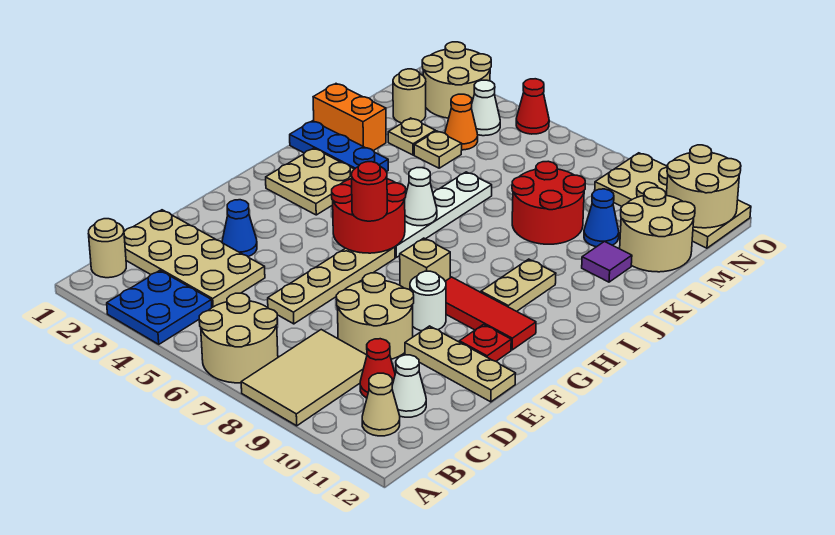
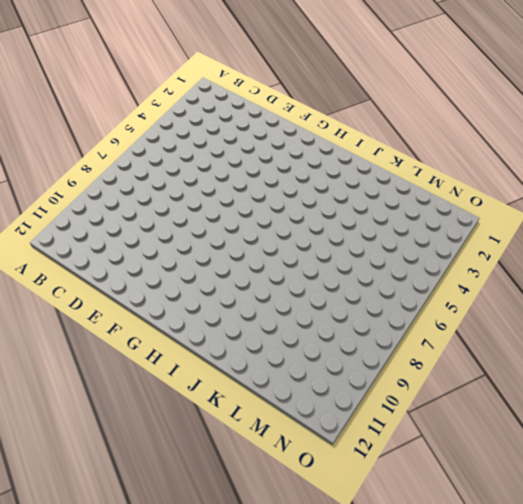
none -> blue plate A3:B4 level 1
none -> tan round brick A6:B7 level 1
none -> tan tile A8:C9 level 1
none -> tan round brick B1 level 1

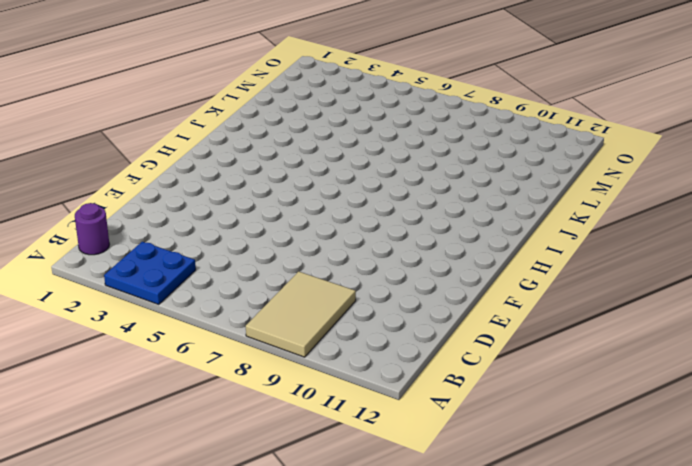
purple round brick B1 level 1 -> tan round brick B1 level 1
none -> tan round brick A6:B7 level 1
none -> tan cone B11 level 1
none -> tan plate C1:D4 level 1
none -> red cone C10 level 1

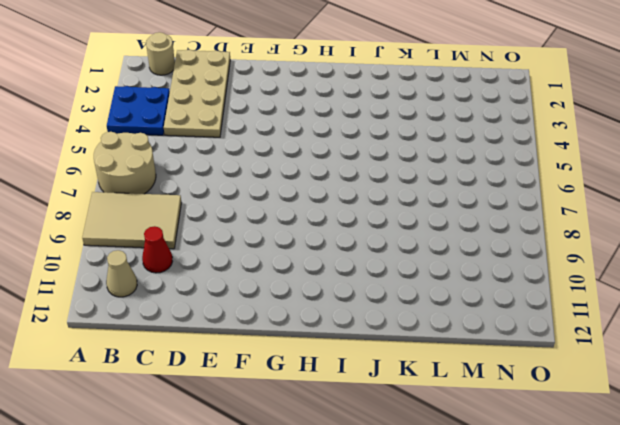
none -> white cone C11 level 1
none -> tan plate D6:G6 level 1
none -> tan round brick D8:E9 level 1
none -> blue cone E3 level 1

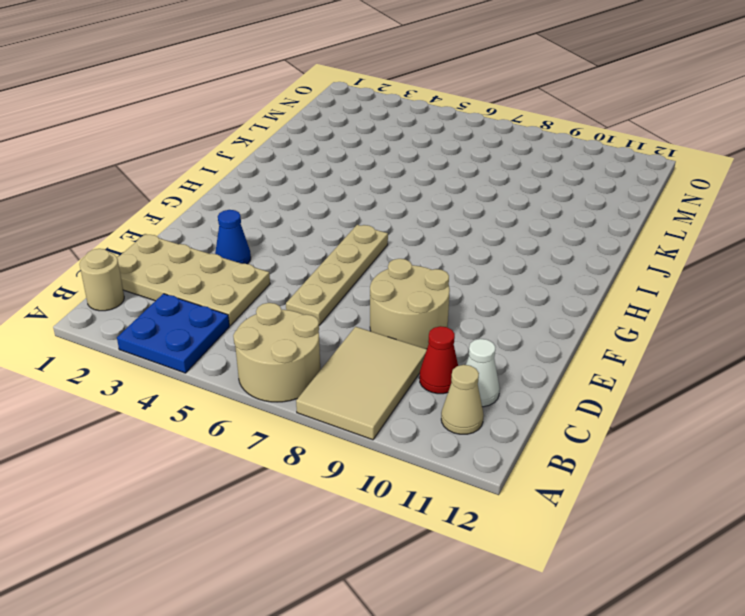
none -> tan plate E10:E12 level 1
none -> white round brick F9 level 1
none -> red plate F11 level 1
none -> tan brick G8 level 1

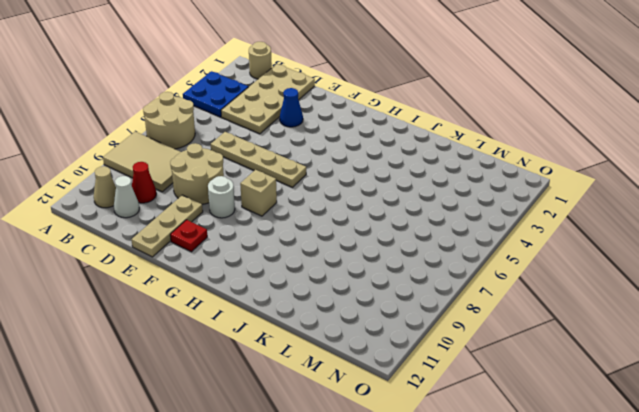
none -> red tile G9:G11 level 1
none -> tan plate H2:I3 level 1
none -> white plate H6:K6 level 1
none -> tan plate H10:I10 level 1

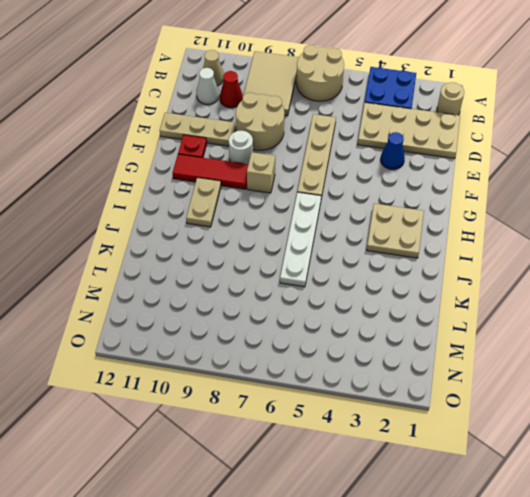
none -> blue plate J1:J3 level 1
none -> orange brick K1:K2 level 1
none -> red round brick K8:L9 level 1
none -> purple tile K11 level 1

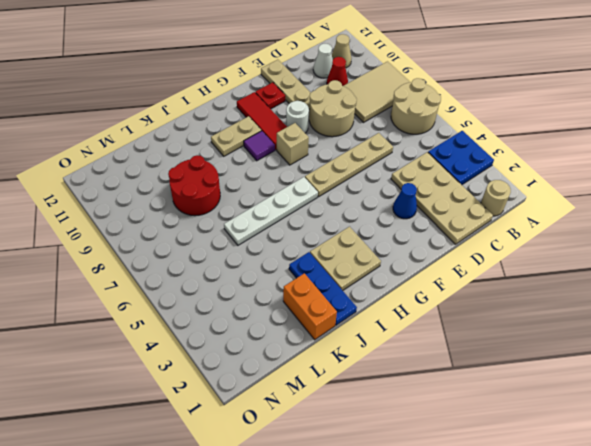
purple tile H9 level 1 -> purple tile K11 level 1
none -> tan plate L3 level 1
none -> tan plate L4 level 1
none -> blue cone L10 level 1
none -> tan round brick L11:M12 level 1

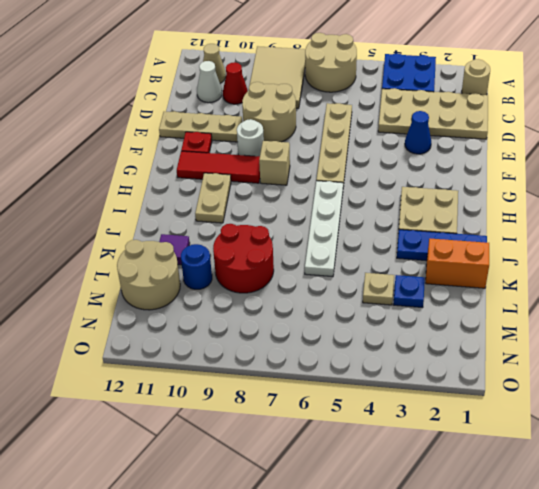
blue plate L3 level 1 -> tan plate L3 level 1
blue round brick L10 level 1 -> blue cone L10 level 1
none -> tan round brick M2 level 1
none -> orange cone M4 level 1
none -> tan round brick N2:O3 level 1
none -> white cone N4 level 1

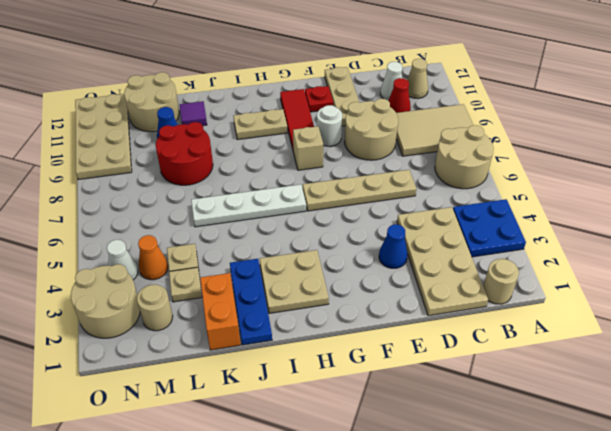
none -> red cone O5 level 1
none -> red round brick G5:H6 level 2
none -> white cone I6 level 2
none -> tan round brick N11:O12 level 2

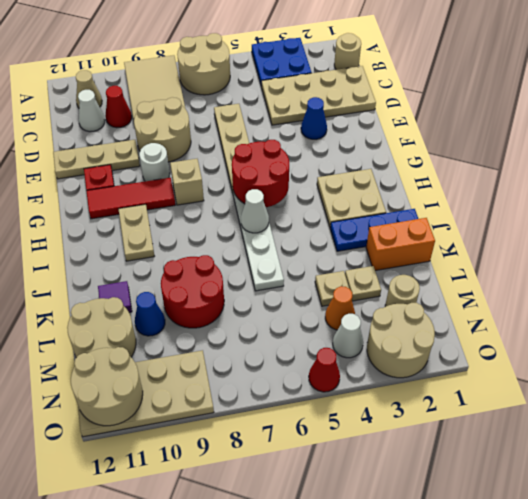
none -> red round brick G6 level 3

